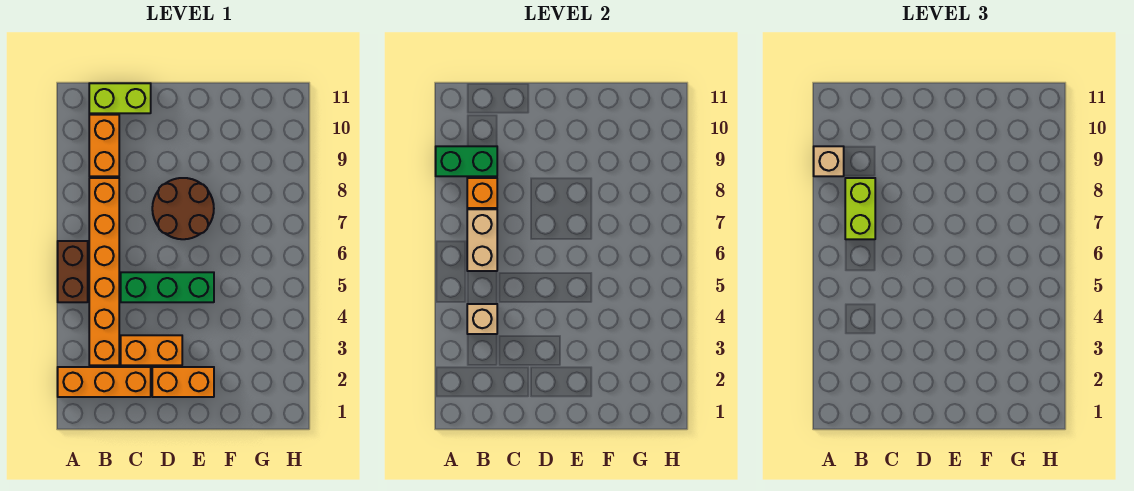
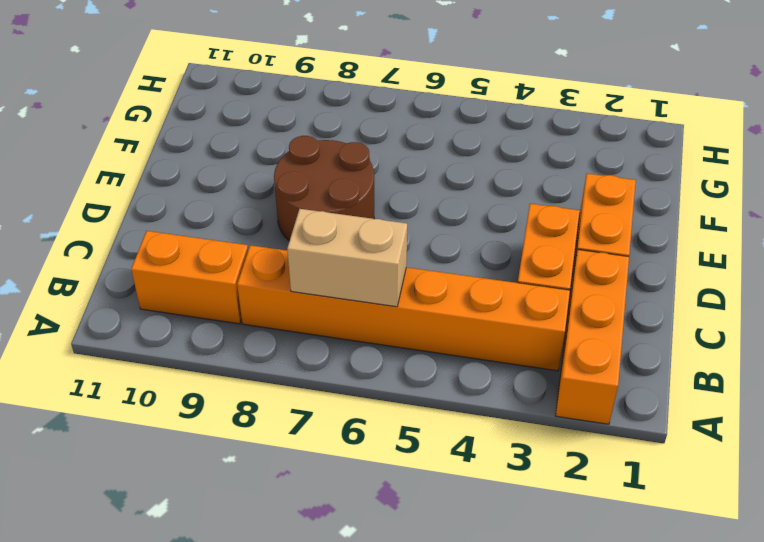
none -> brown brick A5:A6 level 1
none -> lime brick B11:C11 level 1
none -> green brick C5:E5 level 1

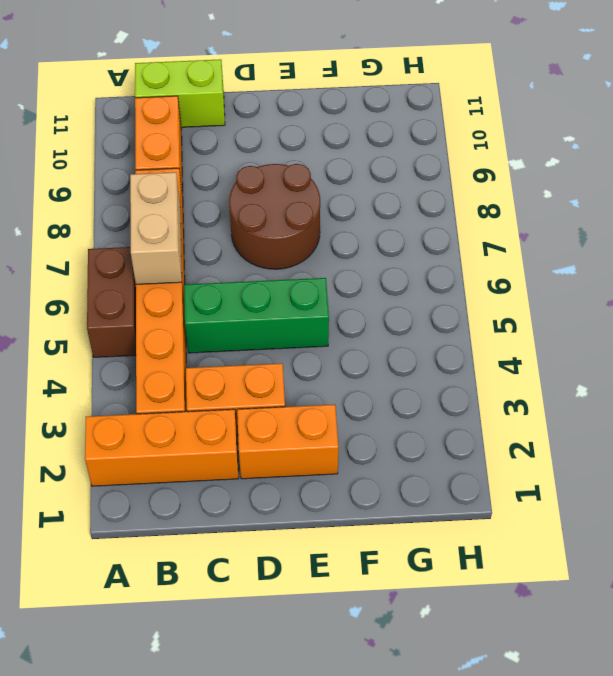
none -> green brick A9:B9 level 2
none -> tan brick B4 level 2
none -> orange brick B8 level 2

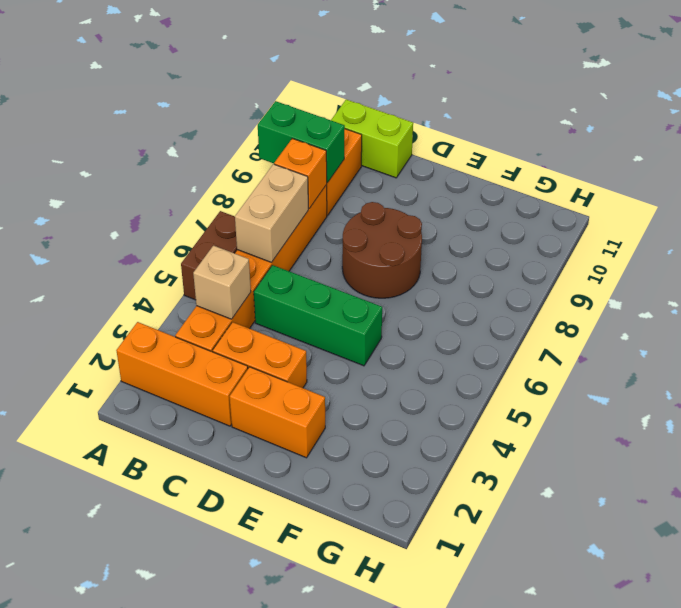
none -> tan brick A9 level 3
none -> lime brick B7:B8 level 3

